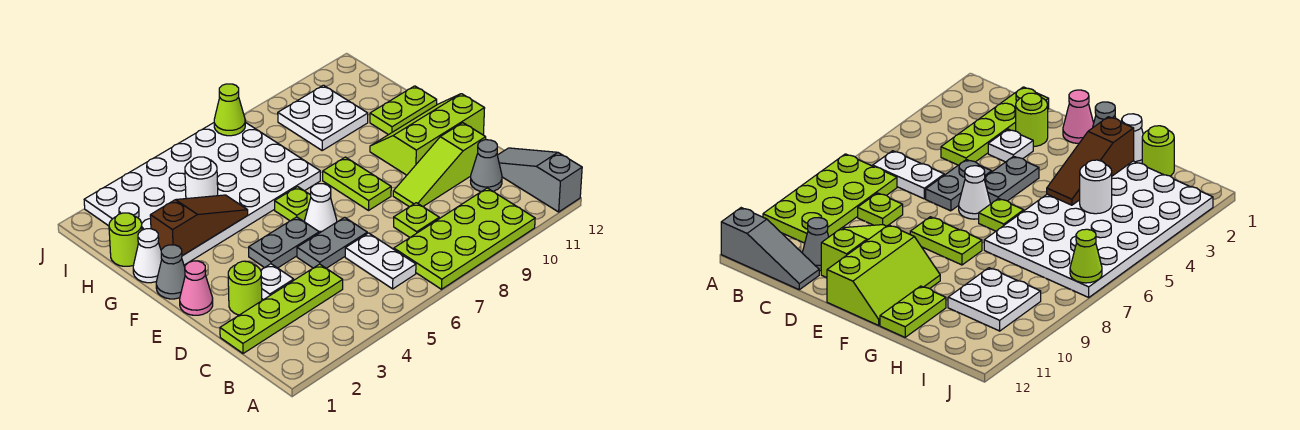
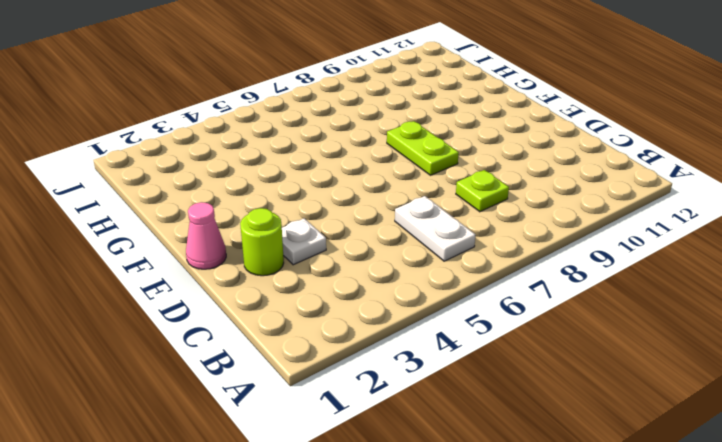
none -> lime plate A7:B10 level 1
none -> grey slope A12:C12 level 1 top A
none -> lime plate C1:C4 level 1

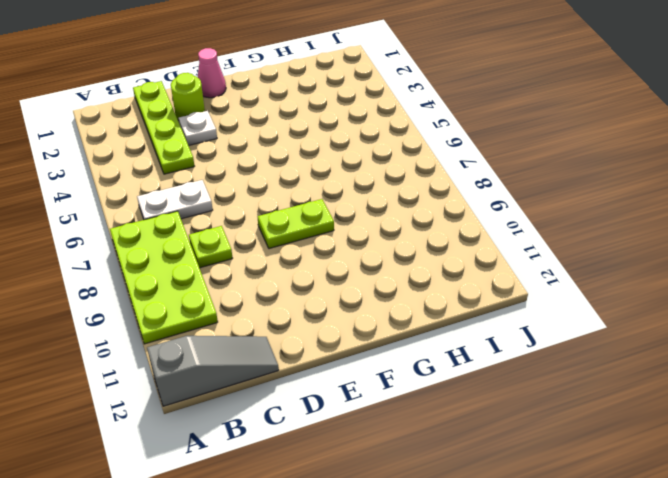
none -> grey cone C11 level 1
none -> grey plate D5:D6 level 1
none -> lime slope D9:D11 level 1 top 11

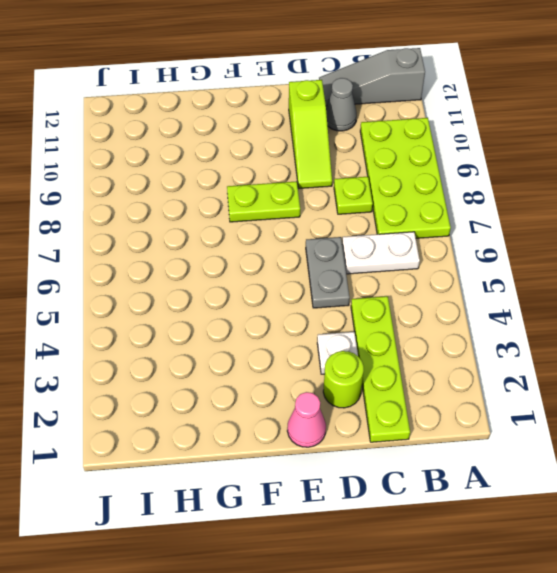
none -> grey plate E4:E5 level 1
none -> white cone E6 level 1
none -> lime slope E10:F12 level 1 top E

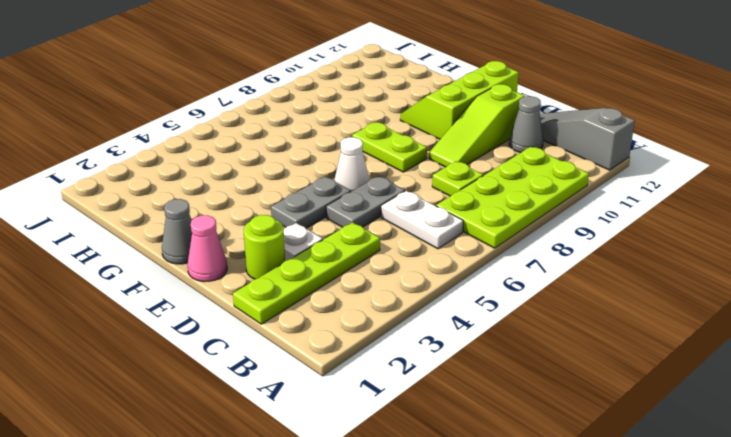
none -> lime plate F6 level 1
none -> white cone G1 level 1
none -> white plate G2:J7 level 1

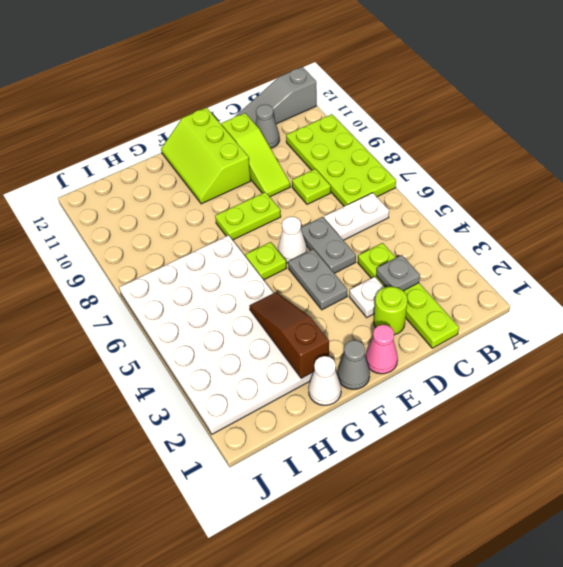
grey plate C3 level 2 -> none
none -> lime plate G11:G12 level 1
none -> lime round brick H1 level 1
none -> white plate H9:I10 level 1

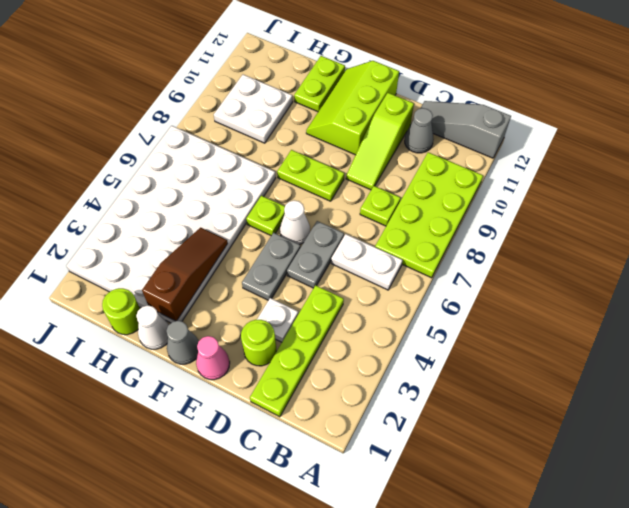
none -> white round brick H4 level 2
none -> lime cone J7 level 2

